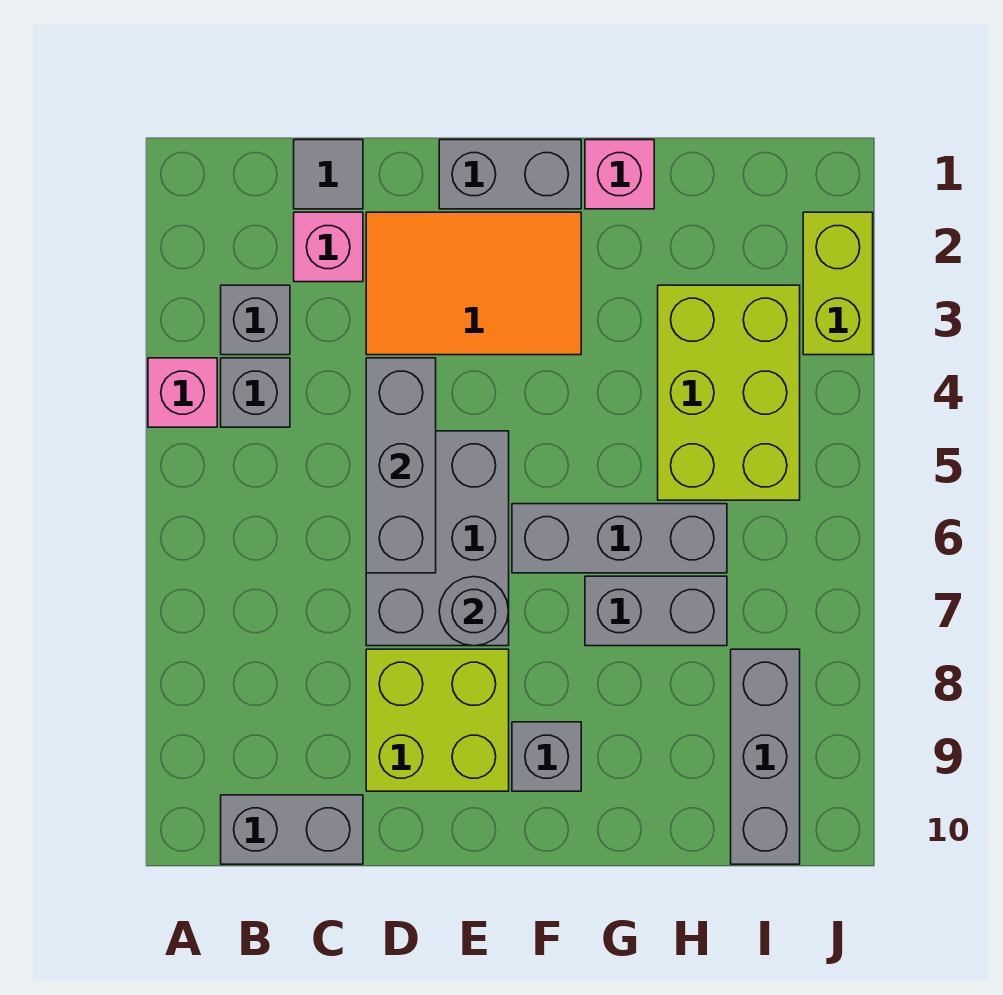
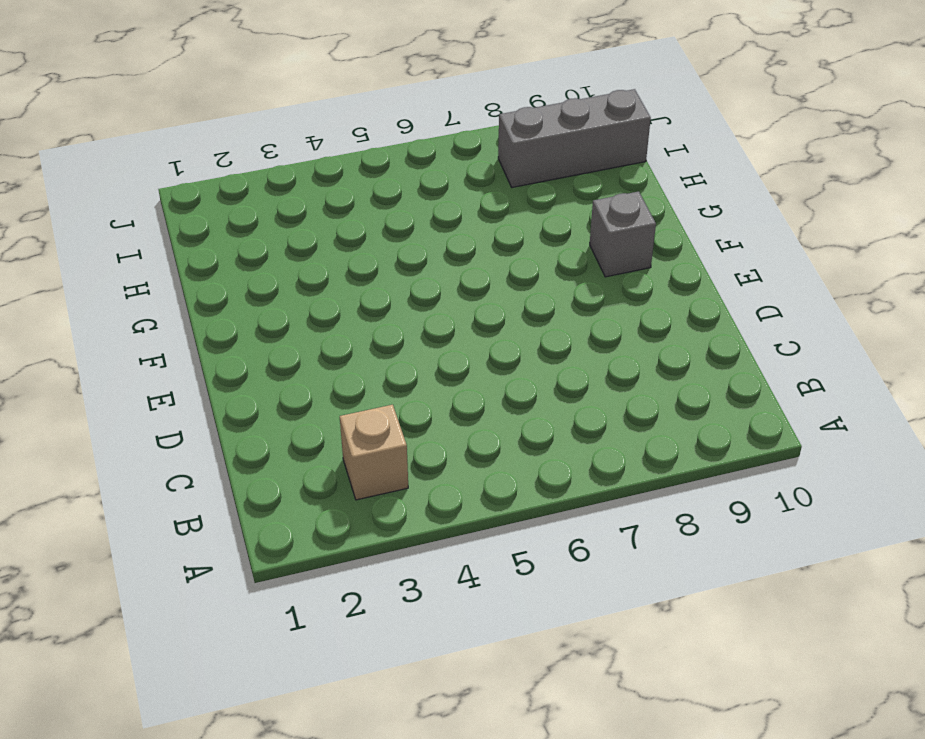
tan brick B3 level 1 -> grey brick B3 level 1
none -> pink brick A4 level 1
none -> grey brick B4 level 1
none -> grey brick B10:C10 level 1

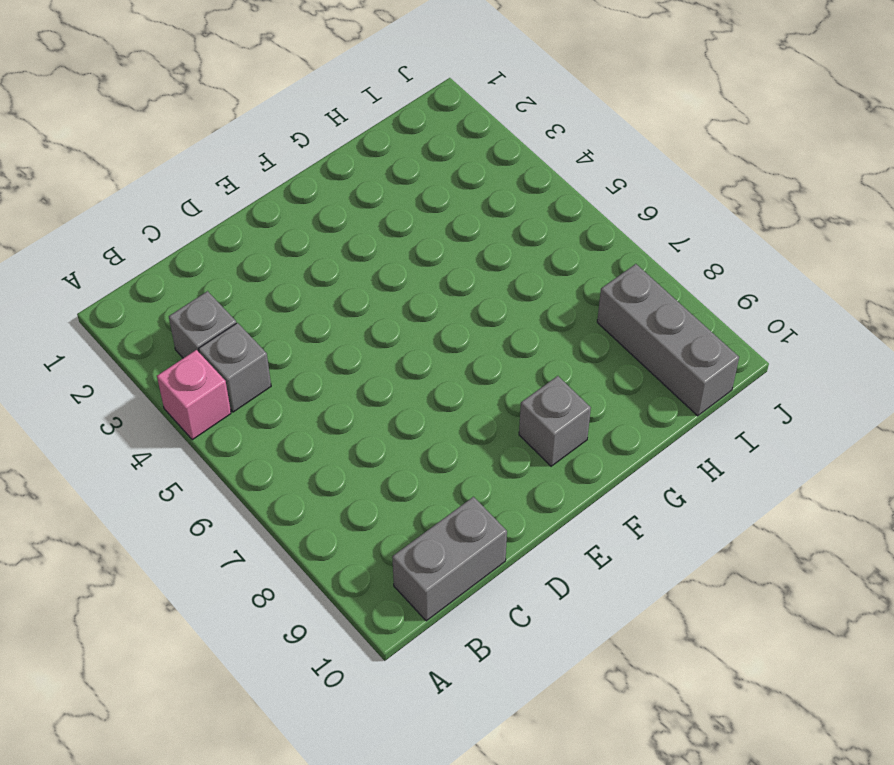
none -> grey tile C1 level 1
none -> pink brick C2 level 1
none -> orange tile D2:F3 level 1

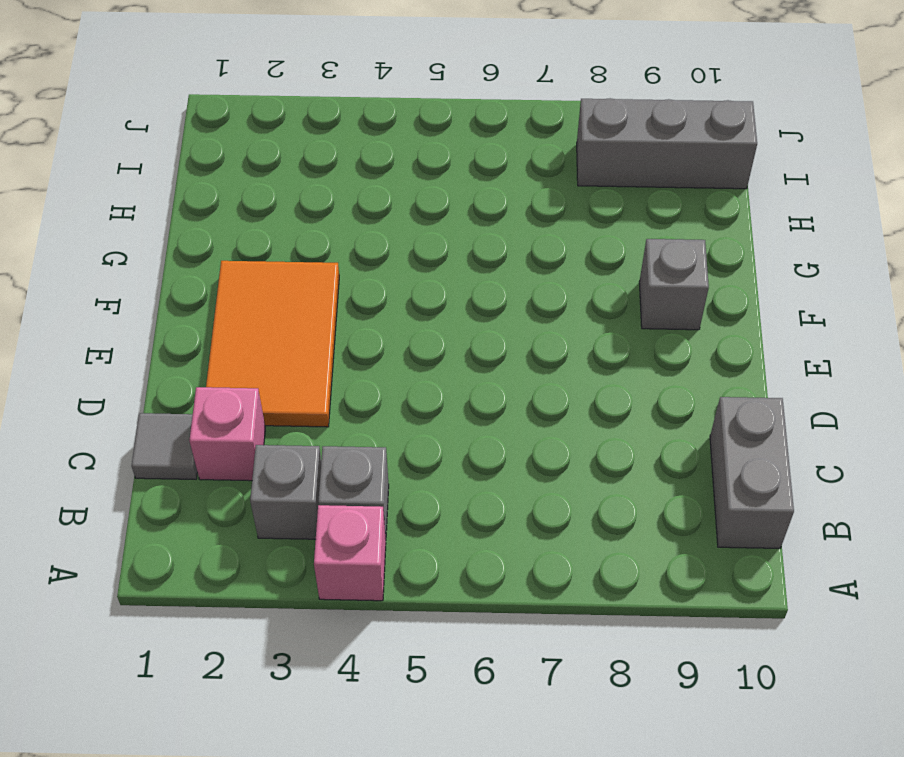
none -> grey brick D5:E7 level 1
none -> lime brick D8:E9 level 1
none -> grey brick E1:F1 level 1

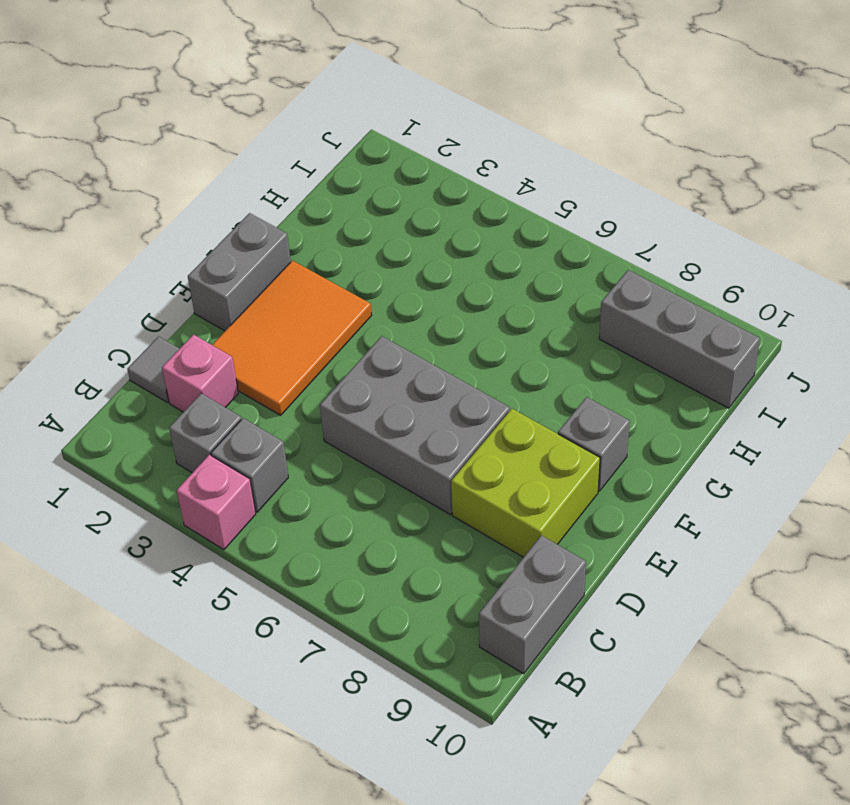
none -> grey brick F6:H6 level 1
none -> pink brick G1 level 1
none -> grey brick G7:H7 level 1

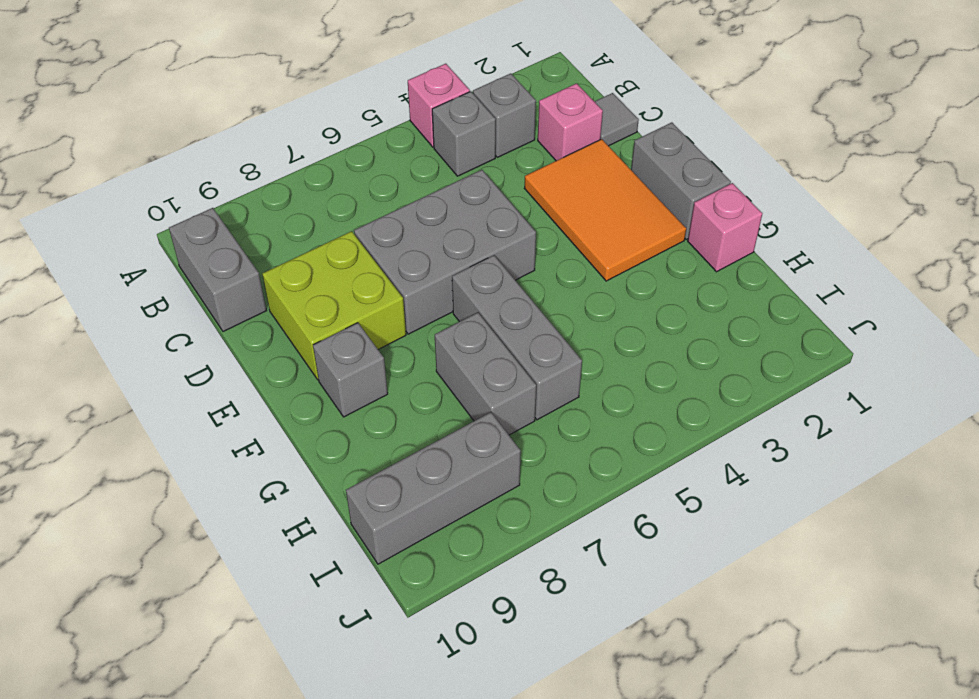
none -> lime brick H3:I5 level 1
none -> lime brick J2:J3 level 1
none -> grey brick D4:D6 level 2

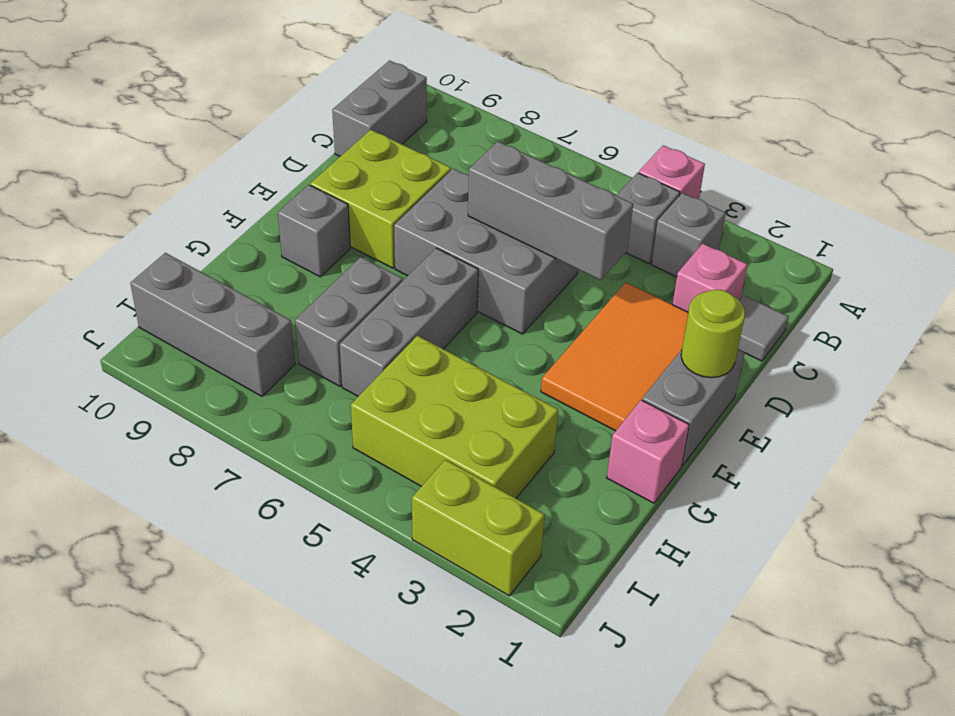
lime round brick E1 level 2 -> none
none -> grey round brick E7 level 2

